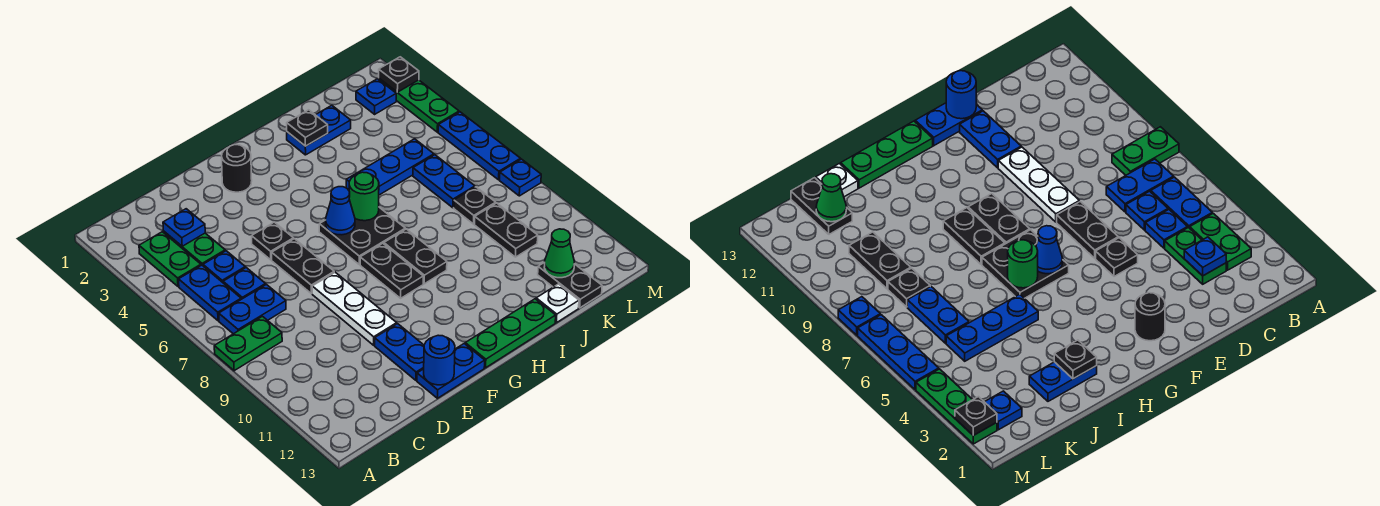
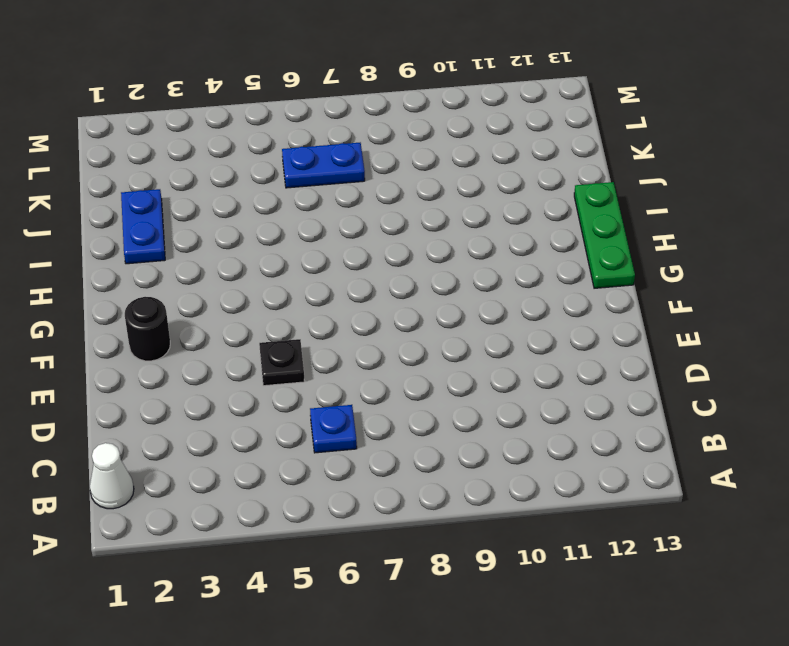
white cone B1 level 1 -> none
none -> green plate A8:B8 level 1
none -> green plate B3:B4 level 1
none -> blue plate B5:B6 level 1
none -> blue plate B7:C7 level 1

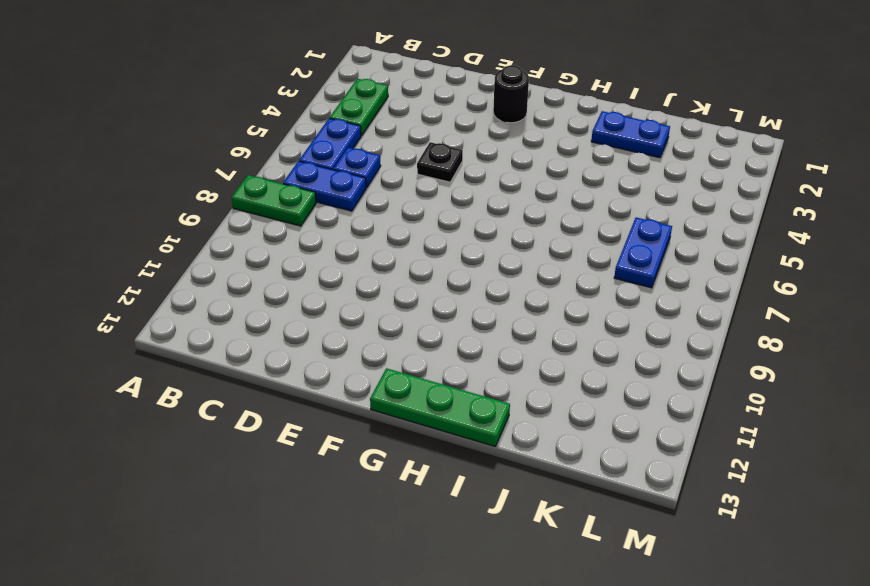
none -> green plate C3:C4 level 1
none -> blue plate C5 level 1
none -> black plate E6:E7 level 1
none -> white plate E8:E10 level 1

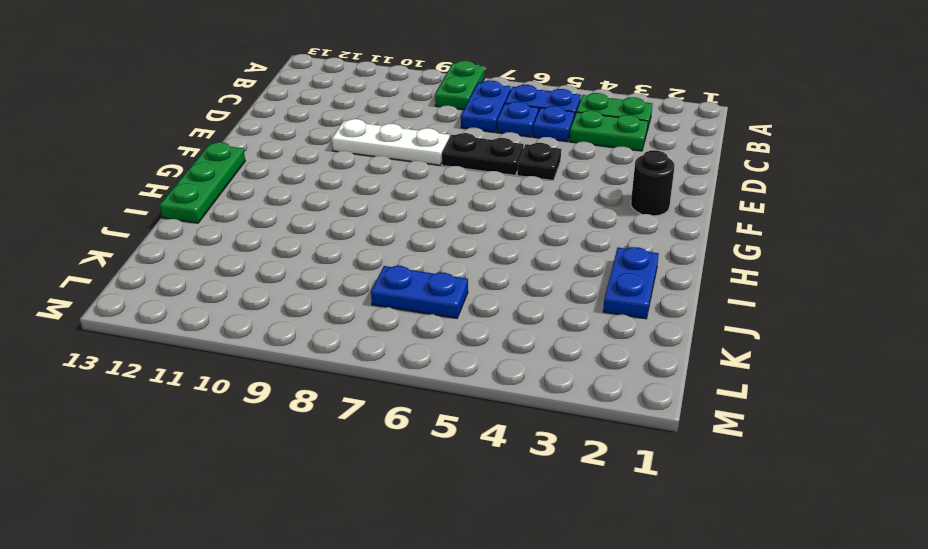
none -> blue plate E11:E12 level 1
none -> blue plate E13:F13 level 1
none -> black plate G6:H7 level 1
none -> black plate G8:G9 level 1

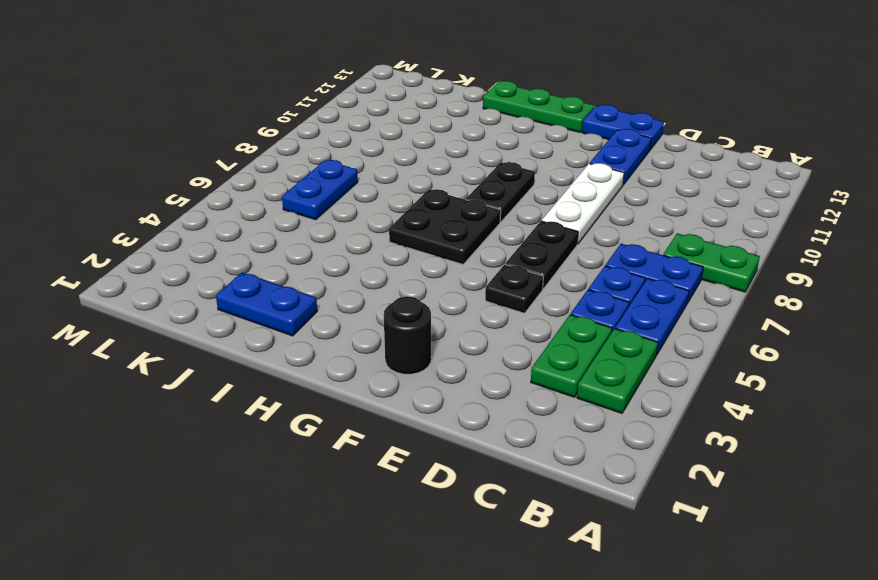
none -> black plate H8:H9 level 1
none -> blue plate I5:K5 level 1
none -> white plate J13 level 1
none -> black plate K8 level 1

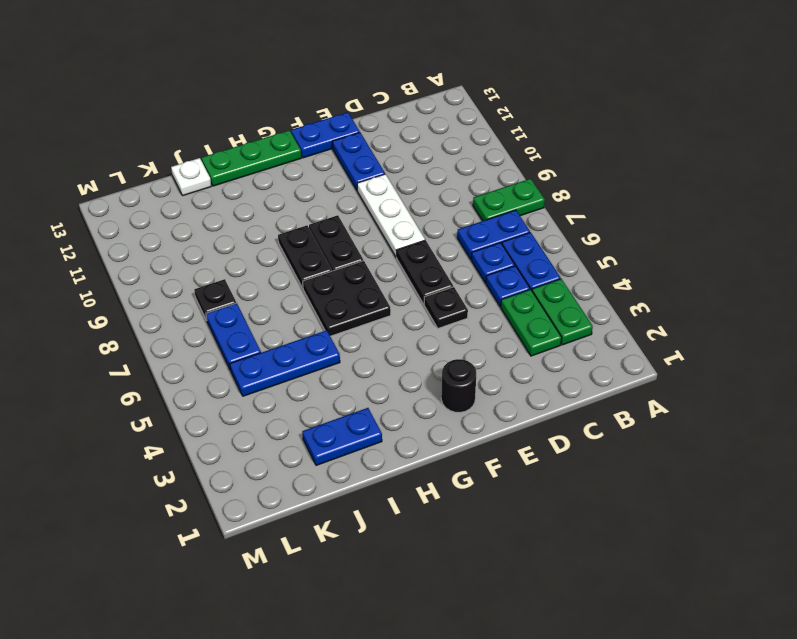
none -> black plate K9:K10 level 1
none -> black plate K12:K13 level 1
none -> blue plate L2 level 1
none -> green plate M2:M4 level 1

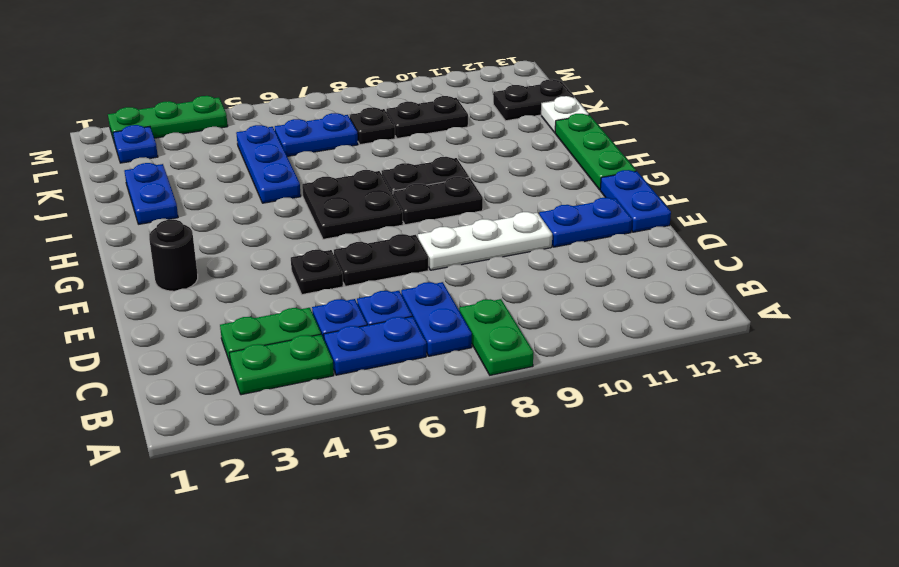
none -> blue plate M5:M7 level 1
none -> blue plate M8 level 1
none -> blue plate C3 level 2
none -> blue round brick E13 level 2

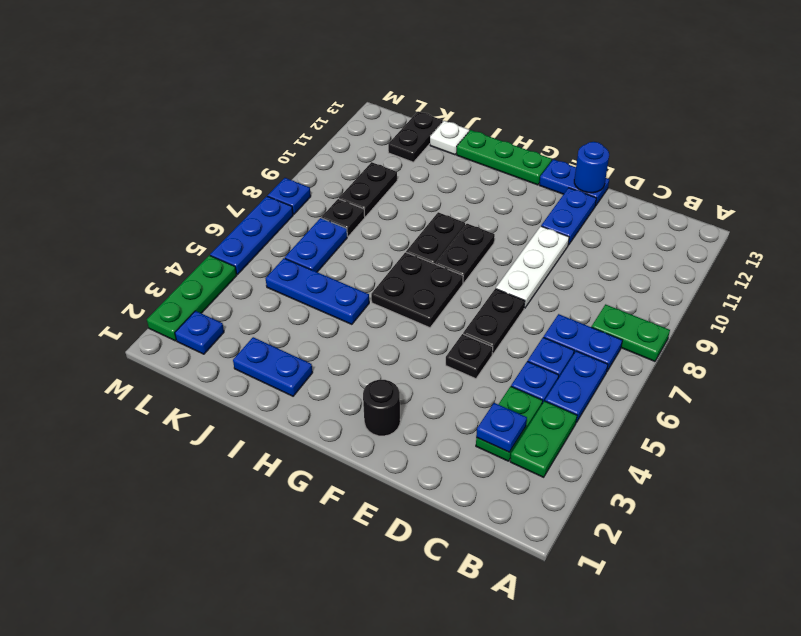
none -> blue cone G6 level 2
none -> green round brick H6 level 2
none -> black plate I2 level 2
none -> green cone K12 level 2

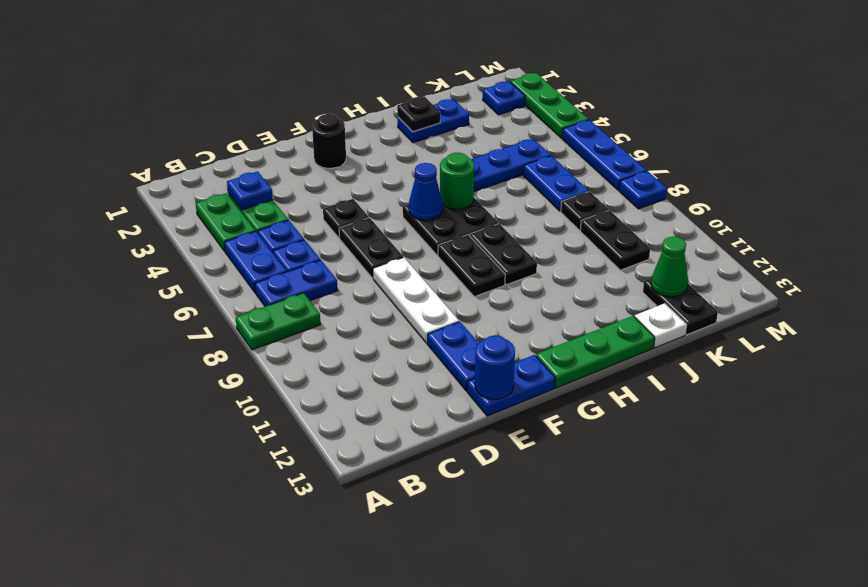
none -> black plate M2 level 2

